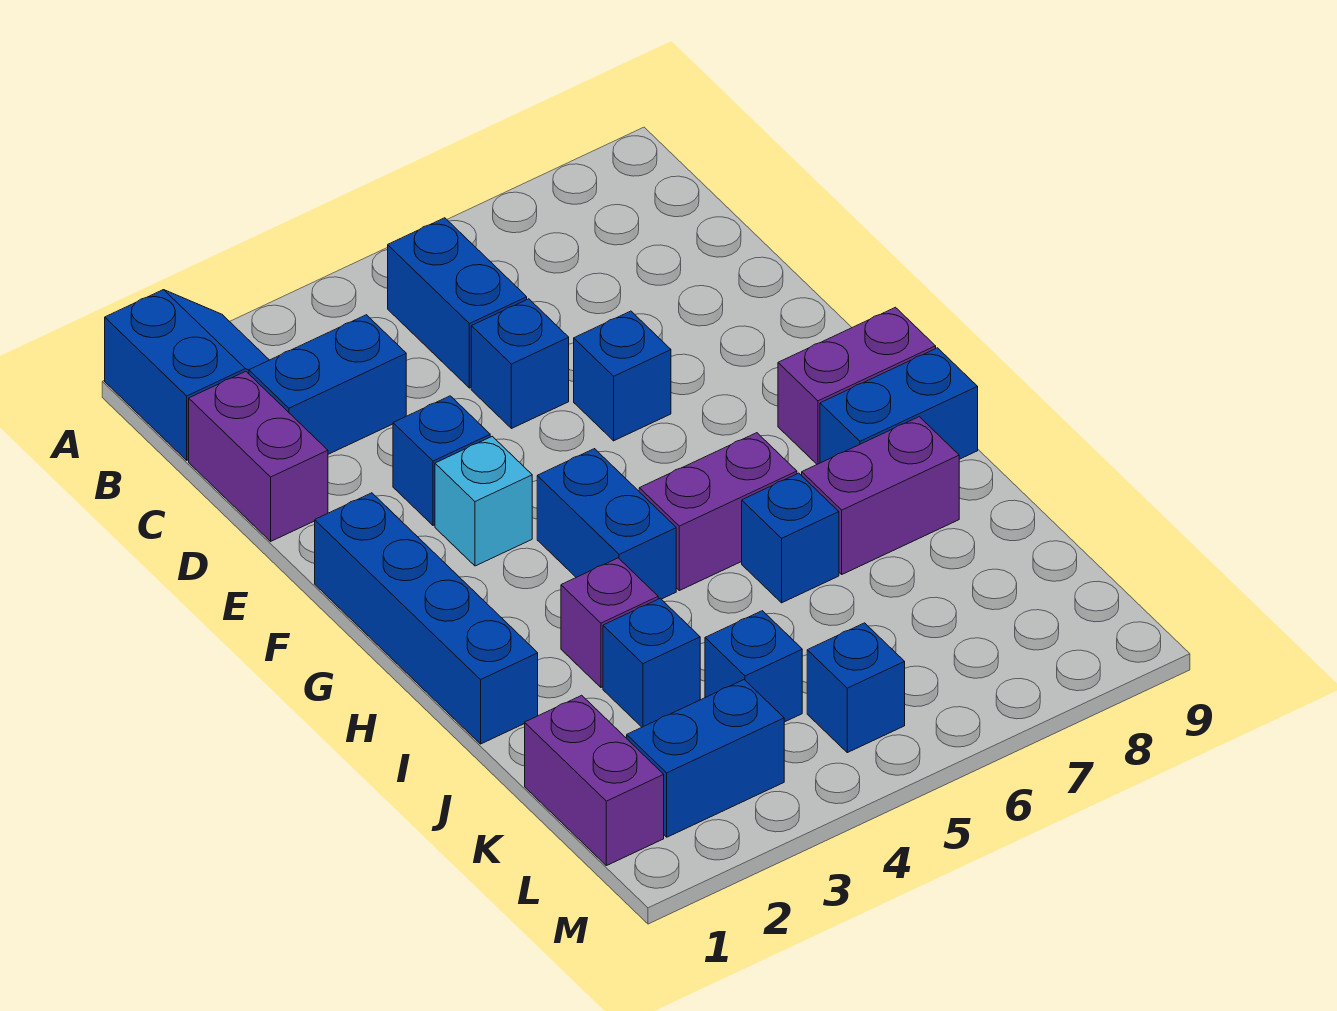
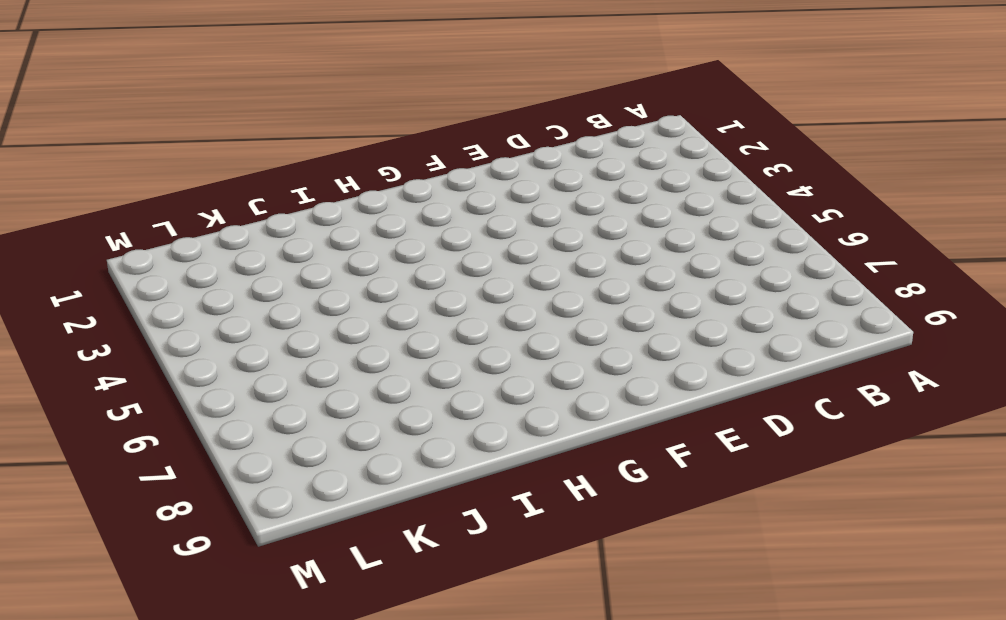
none -> blue slope A1:B2 level 1 top 1
none -> blue brick B5:C5 level 1
none -> purple brick C1:D1 level 1

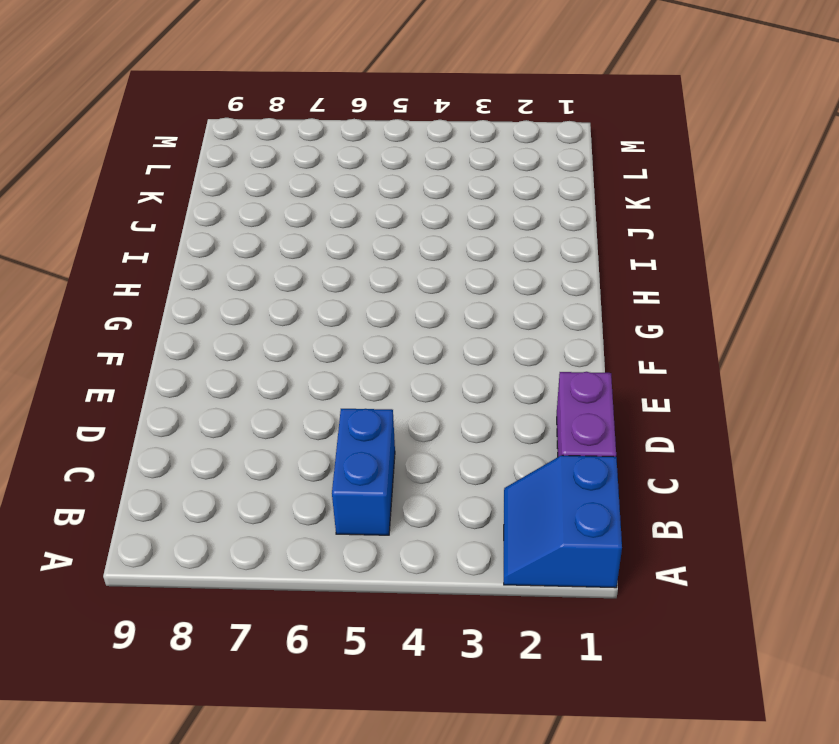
none -> blue brick C2:C3 level 1
none -> blue brick D5 level 1
none -> blue brick E3 level 1

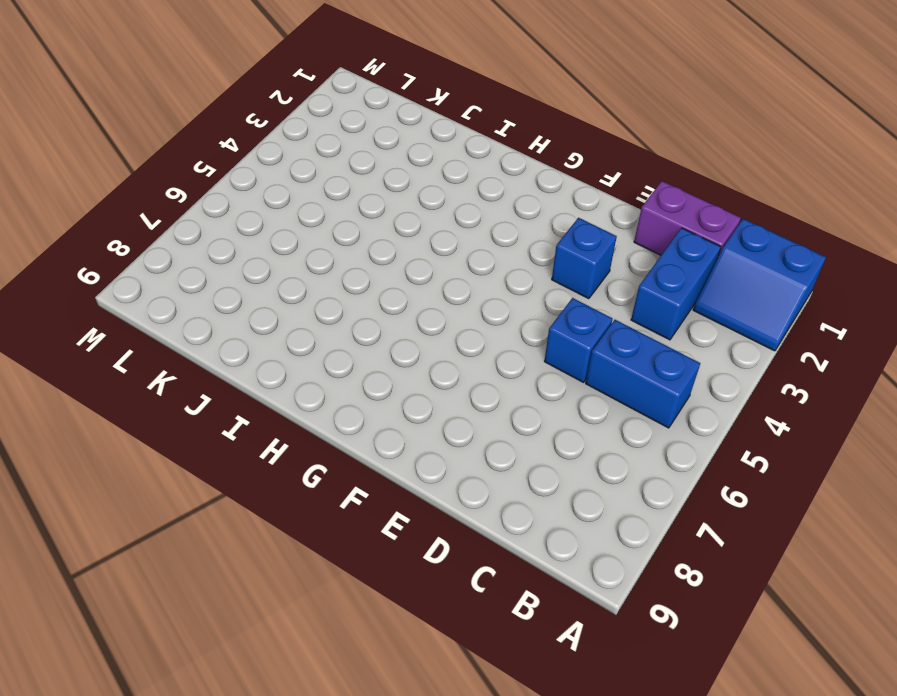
none -> blue brick E6 level 1
none -> blue brick F1:I1 level 1
none -> cyan brick F3 level 1

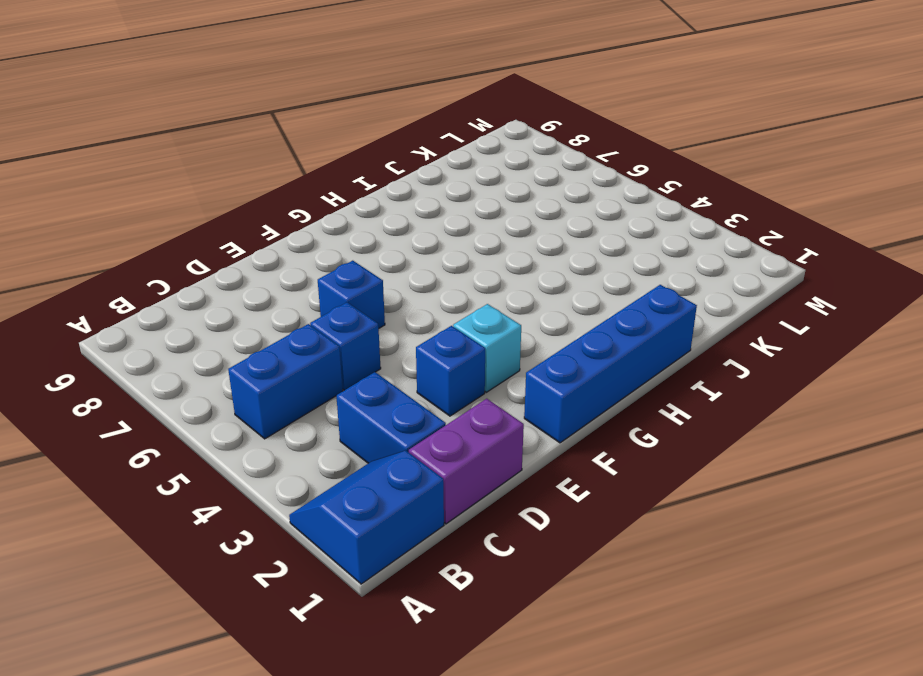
none -> blue brick G4:H4 level 1
none -> purple brick G8:G9 level 1
none -> purple brick H5:H6 level 1

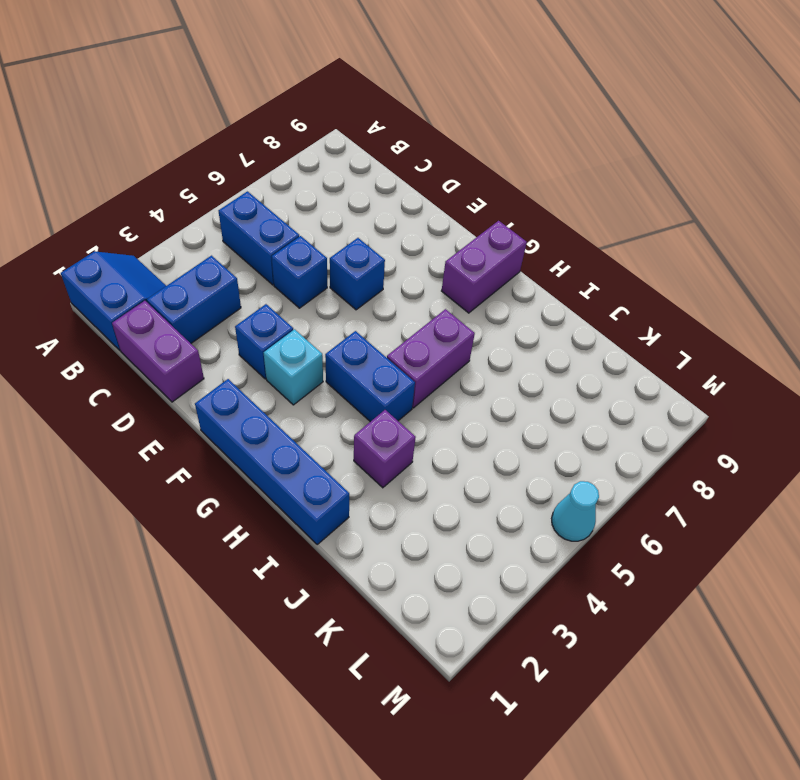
cyan cone M5 level 1 -> none
none -> blue brick H8:H9 level 1
none -> blue brick I6 level 1
none -> purple brick I7:I8 level 1

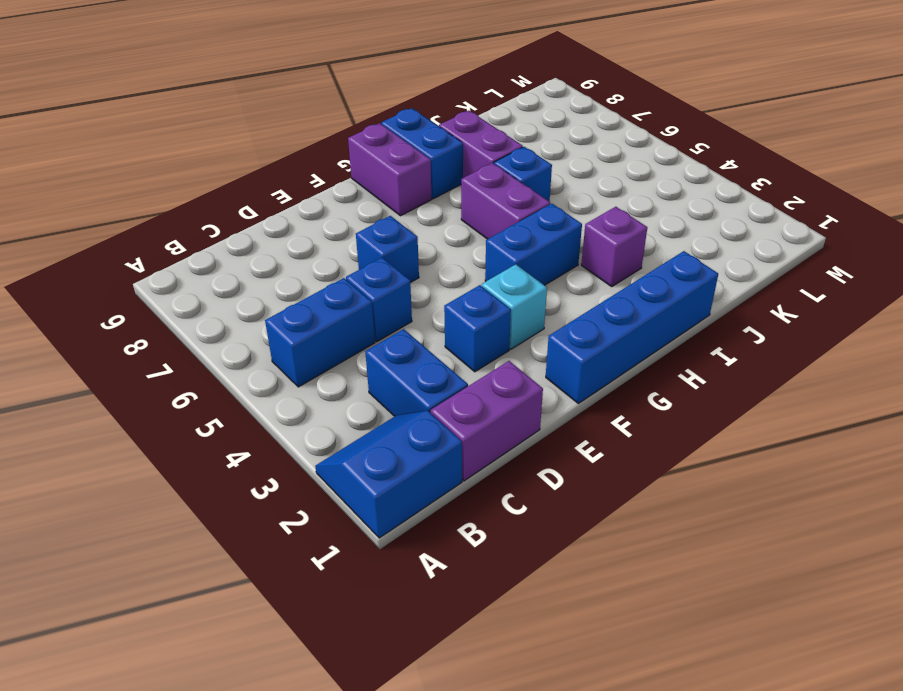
none -> blue brick J3 level 1
none -> purple brick K1:L1 level 1
none -> blue brick K4 level 1

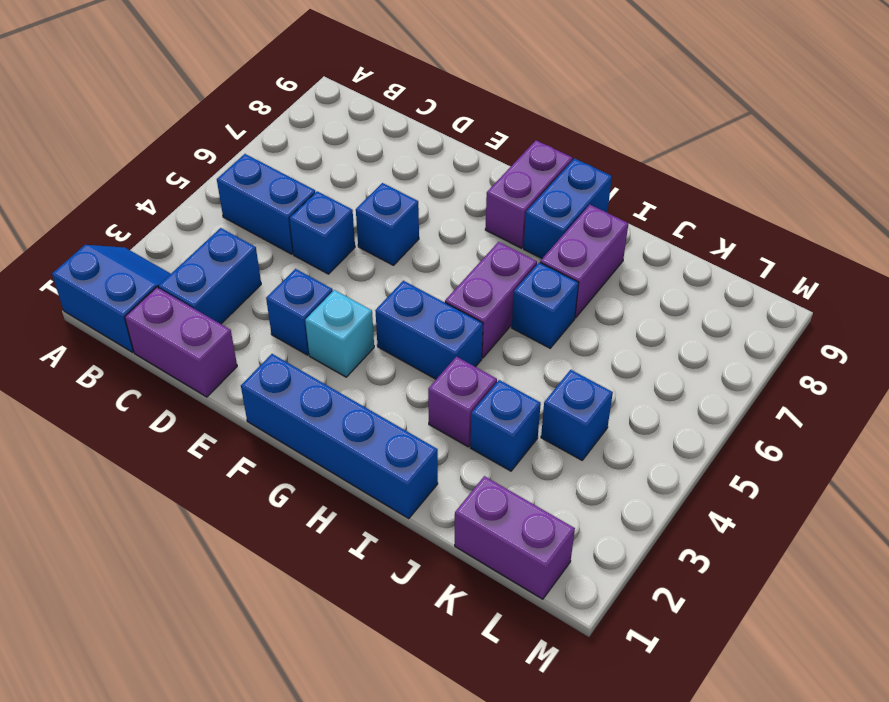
none -> blue brick L2:L3 level 1
none -> blue brick L5 level 1

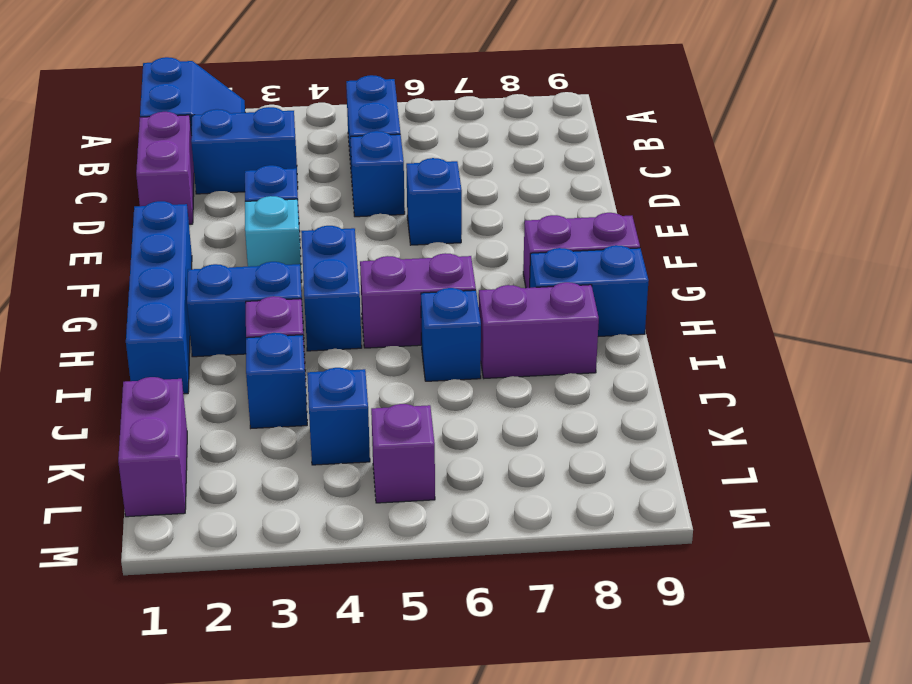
blue brick H2:H3 level 1 -> blue brick L2:L3 level 1
purple brick L5 level 1 -> blue brick L5 level 1

